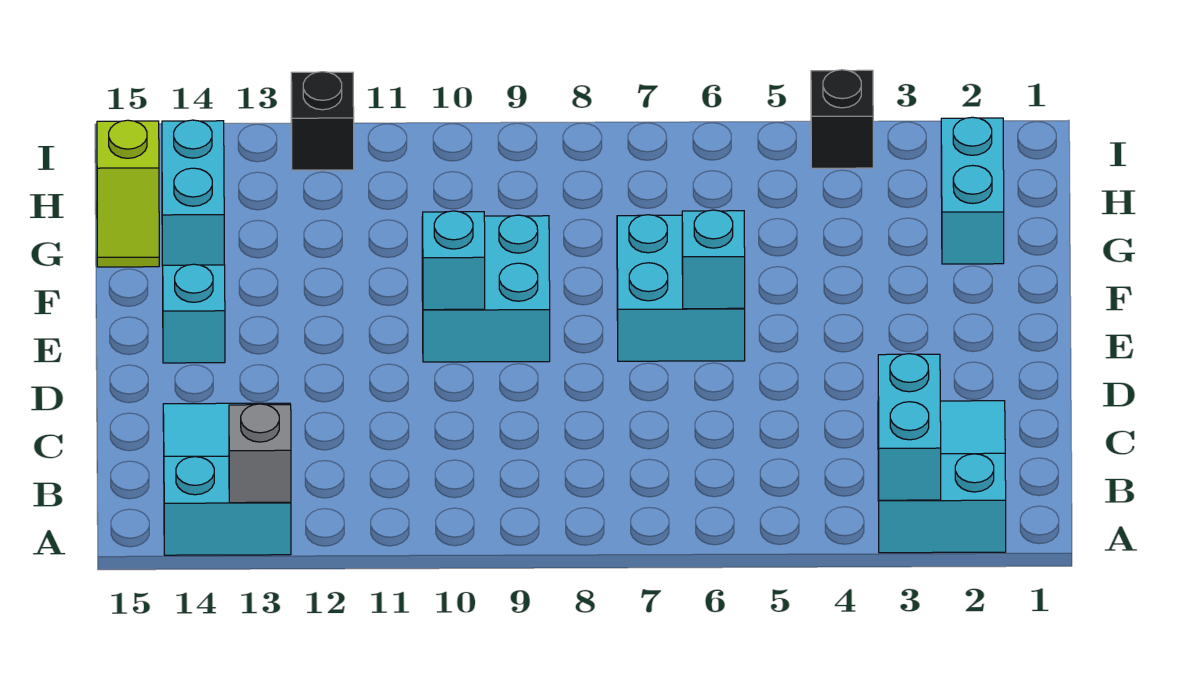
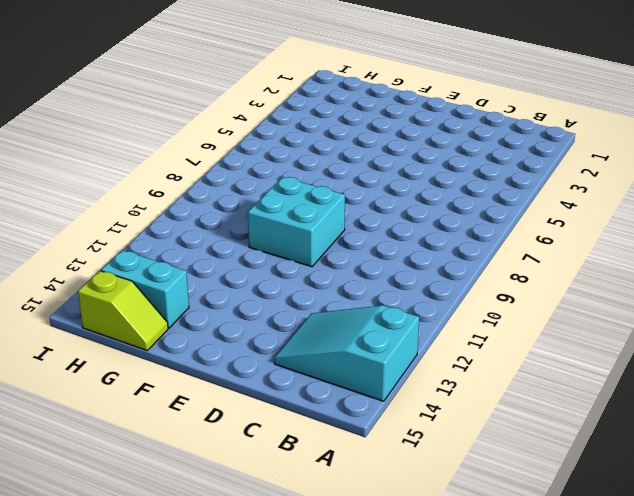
none -> cyan slope A2:C3 level 1 top A
none -> cyan brick E6:F7 level 1
none -> cyan brick E14 level 1

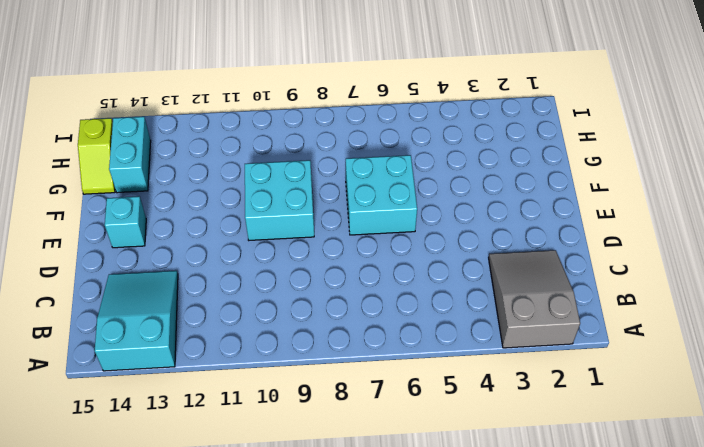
grey slope A2:C3 level 1 top A -> cyan slope A2:C3 level 1 top A
none -> cyan brick G2:H2 level 1
none -> black brick I4 level 1
none -> black brick I12 level 1

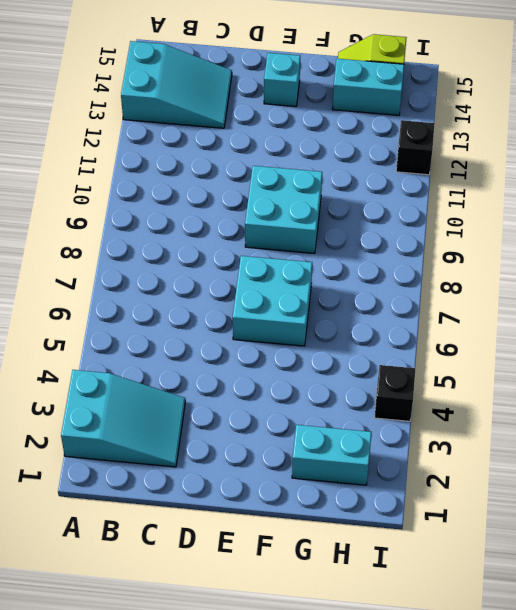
none -> cyan brick A3:B3 level 2
none -> grey brick A13 level 2
none -> cyan brick E6 level 2

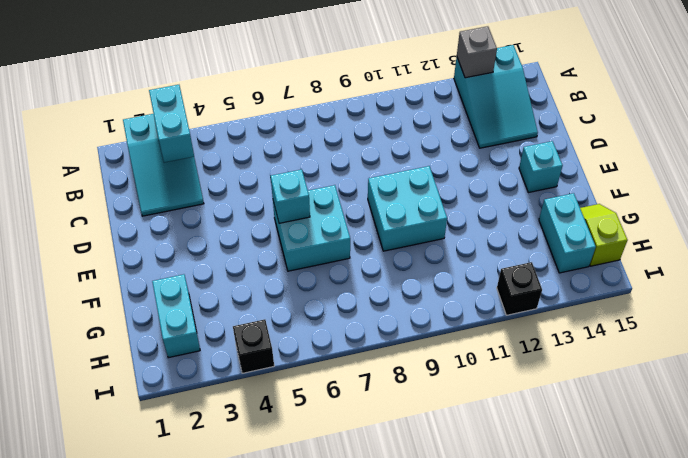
none -> cyan brick E10 level 2

